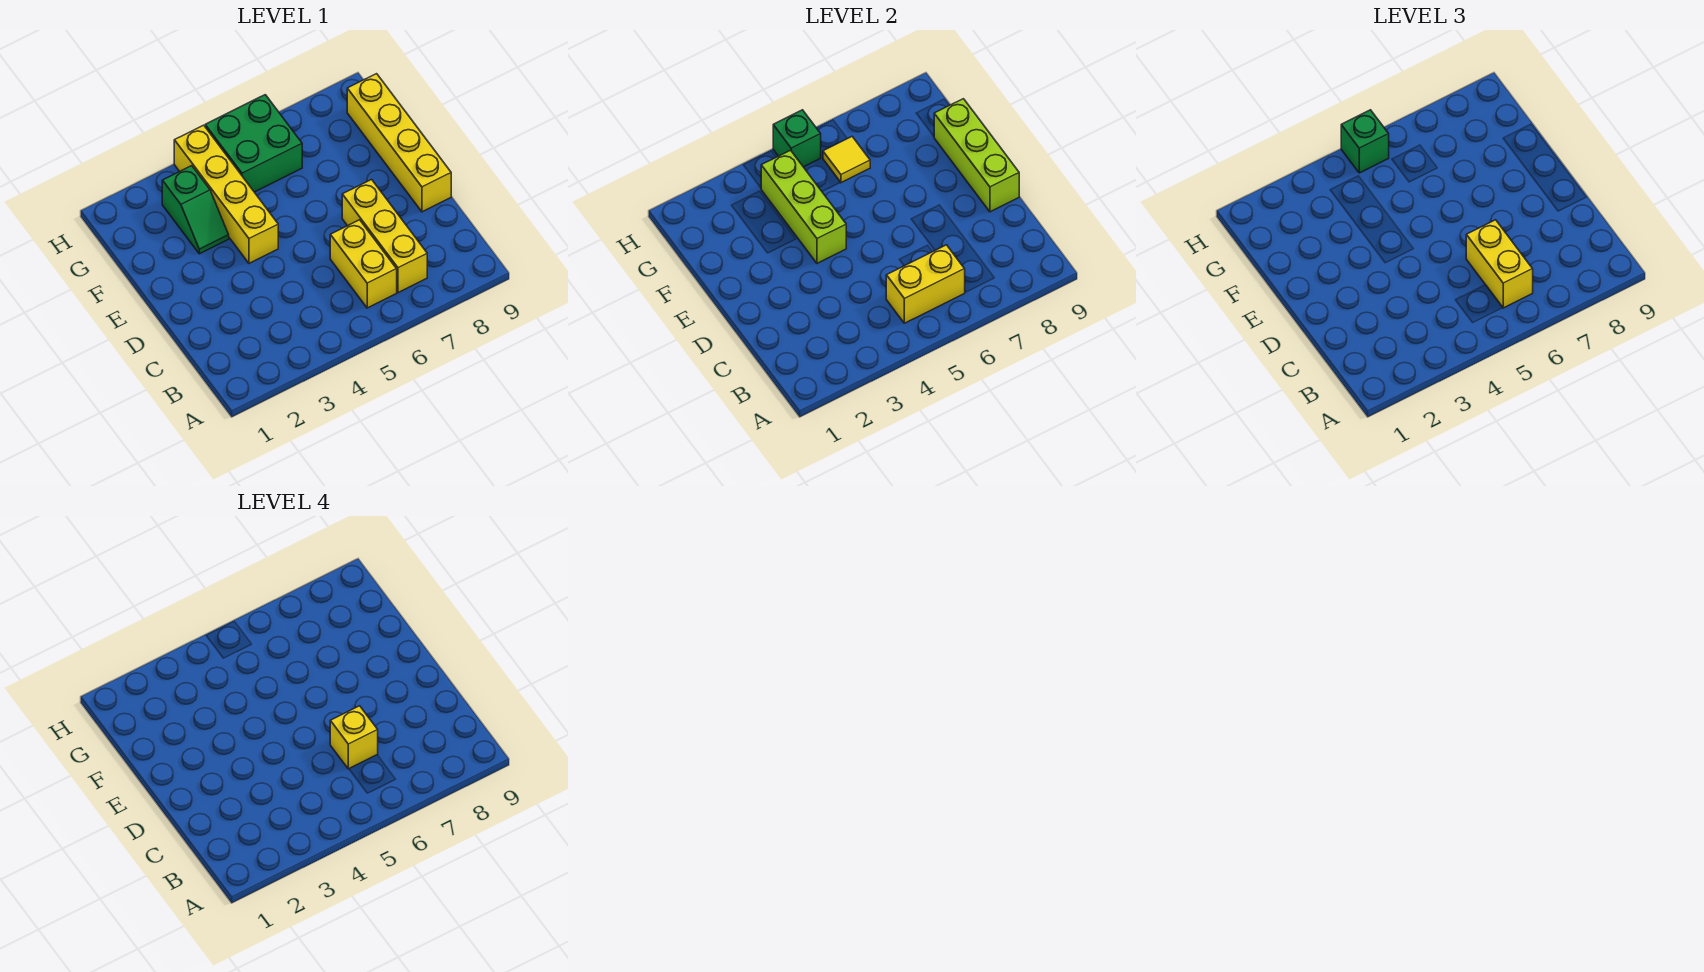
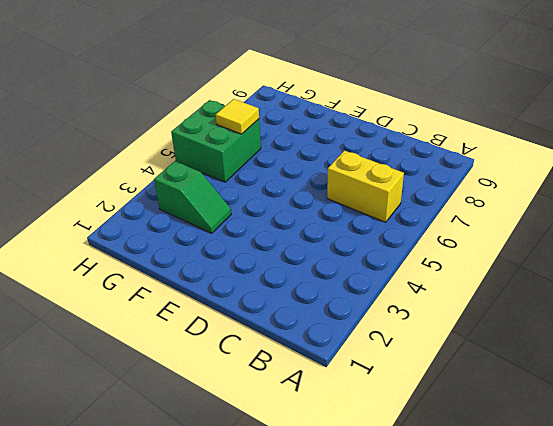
none -> yellow brick B7:D7 level 1
none -> yellow brick D9:G9 level 1
none -> yellow brick E4:H4 level 1

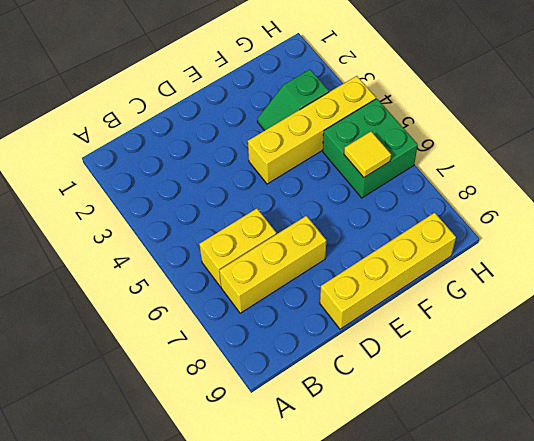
none -> yellow brick B5:B6 level 2
none -> lime brick D9:F9 level 2
none -> lime brick E4:G4 level 2

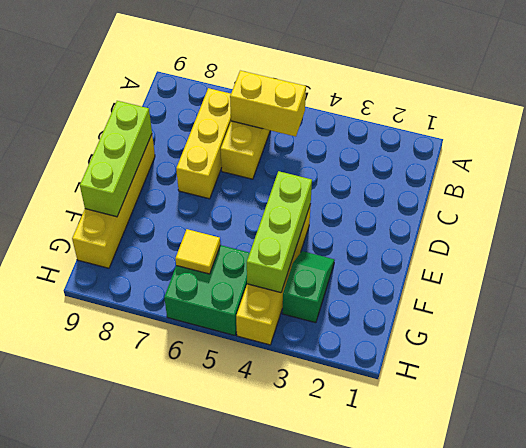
none -> green brick H5 level 2
none -> yellow brick B6:C6 level 3
none -> green brick H5 level 3

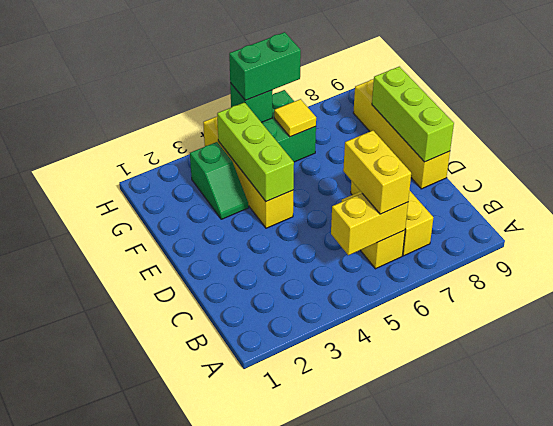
green brick H5:H6 level 3 -> green brick H5 level 3
none -> yellow brick C6 level 4

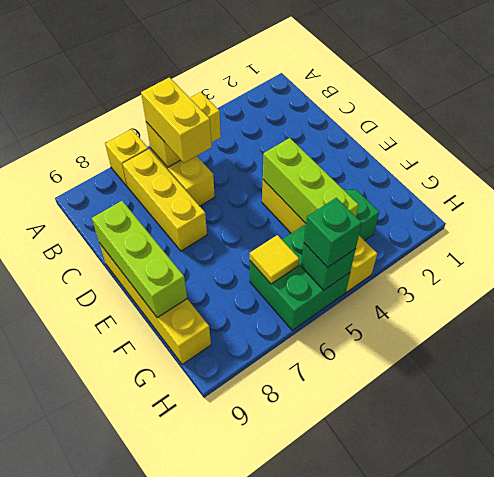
yellow brick A7 level 1 -> yellow brick C6 level 4

